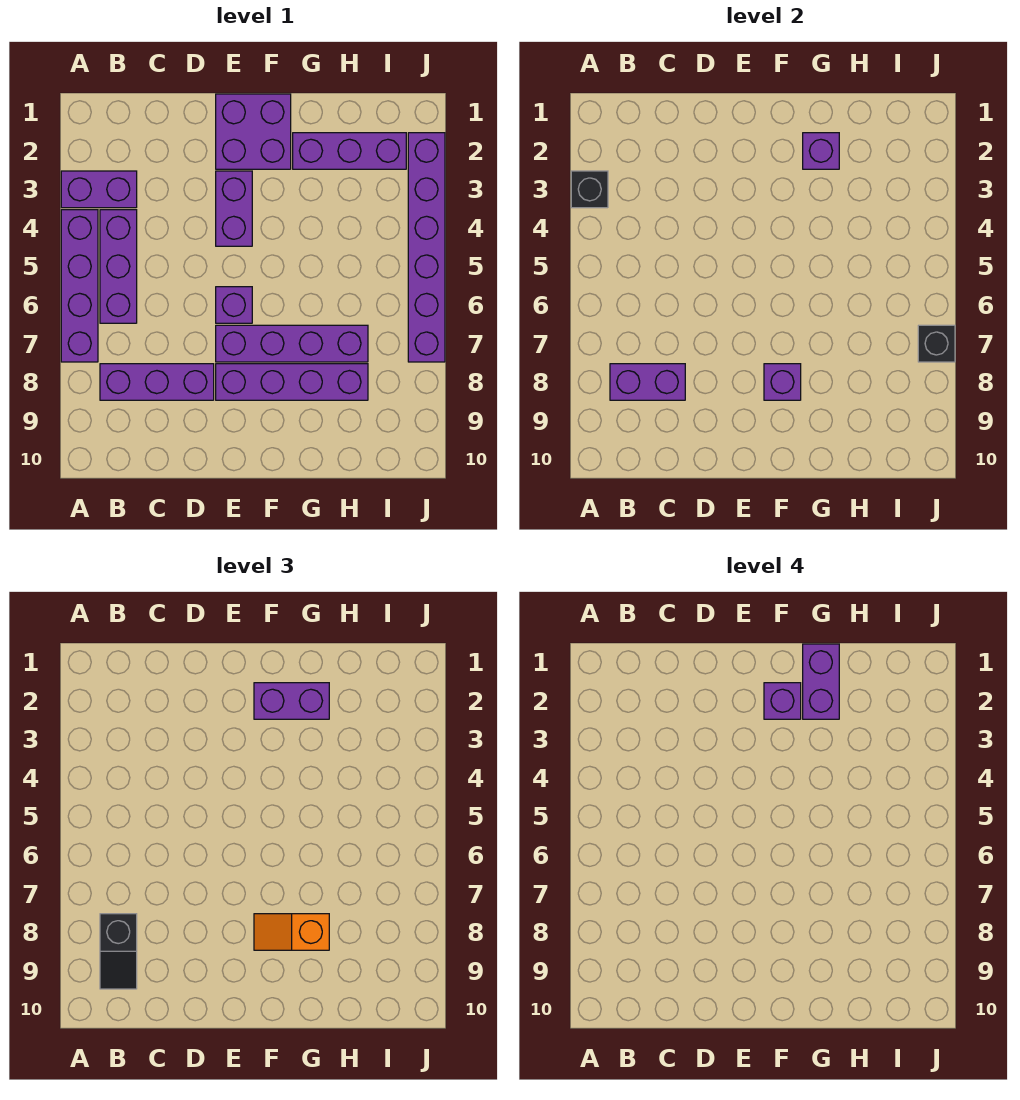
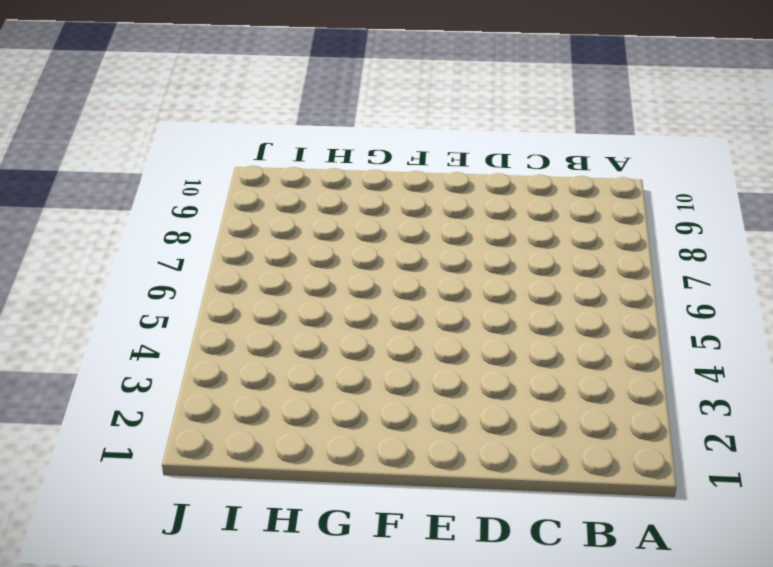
none -> purple brick A3:B3 level 1
none -> purple brick A4:A7 level 1
none -> purple brick B4:B6 level 1

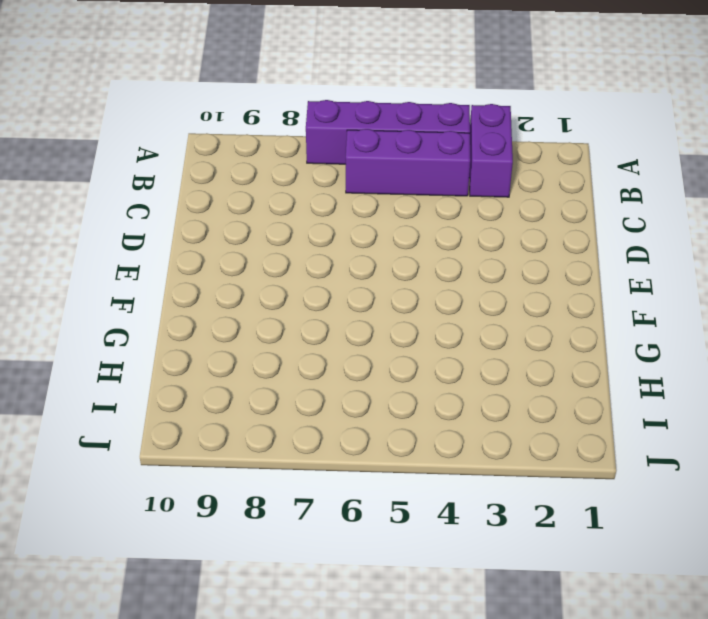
none -> purple brick B8:D8 level 1
none -> purple brick E1:F2 level 1
none -> purple brick E3:E4 level 1

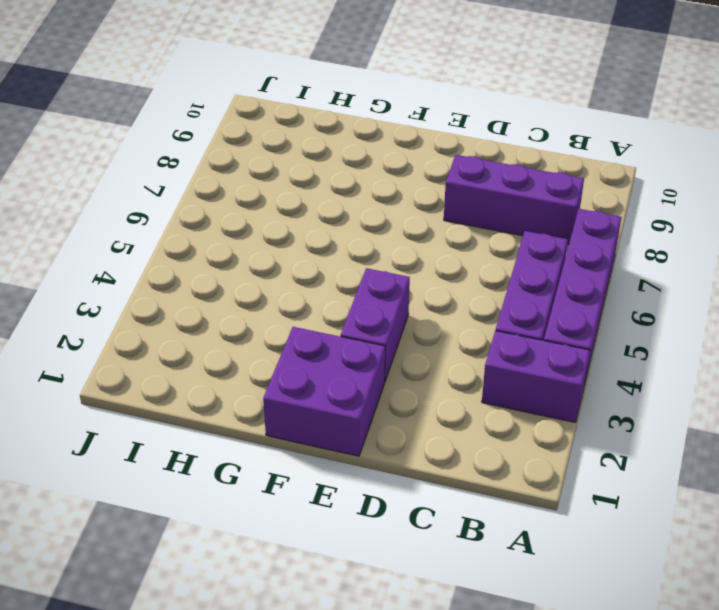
none -> purple brick E6 level 1
none -> purple brick E7:H7 level 1
none -> purple brick E8:H8 level 1

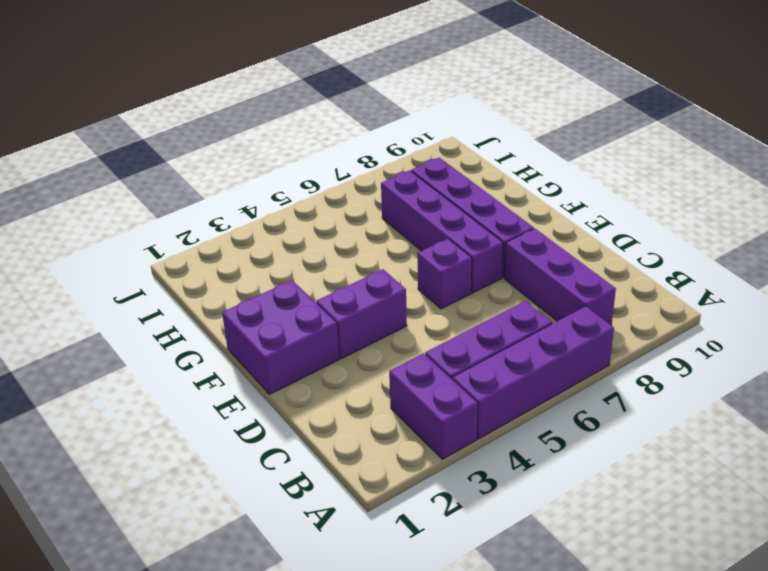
none -> purple brick G2:I2 level 1
none -> purple brick J2:J7 level 1
none -> black brick A3 level 2

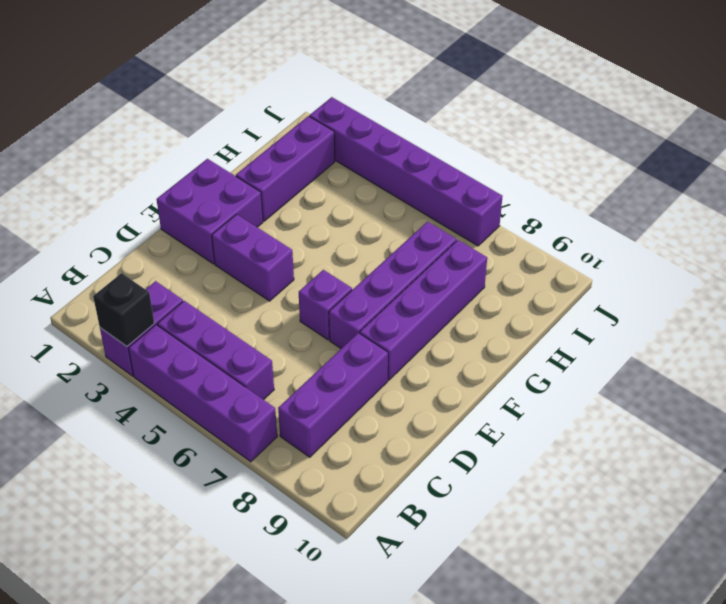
none -> purple brick B8:C8 level 2
none -> purple brick F8 level 2
none -> purple brick G2 level 2

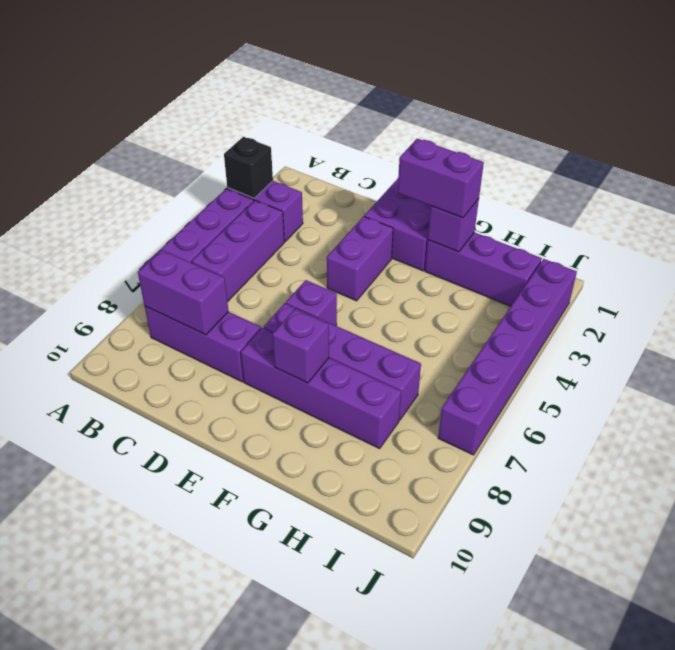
none -> black brick J7 level 2
none -> black slope B8:B9 level 3 top 8
none -> orange slope F8:G8 level 3 top G

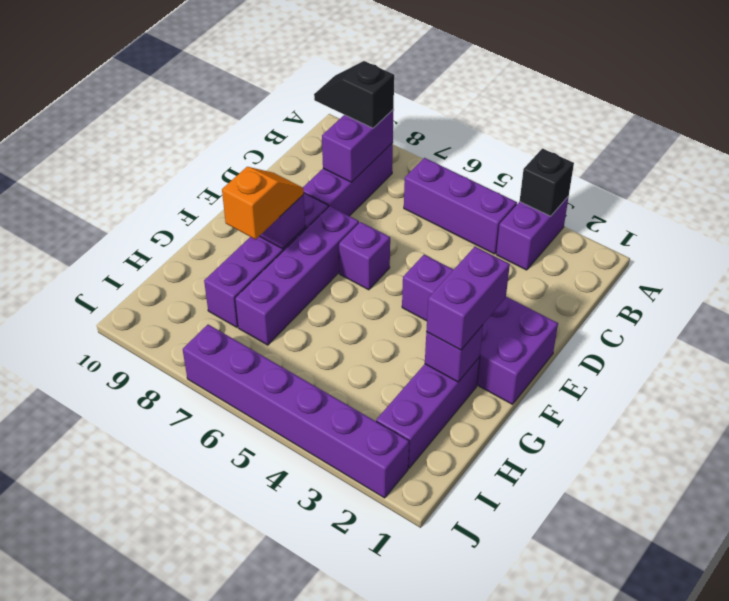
none -> purple brick A4:A7 level 1
none -> black brick J7 level 2
none -> purple brick F2 level 4

